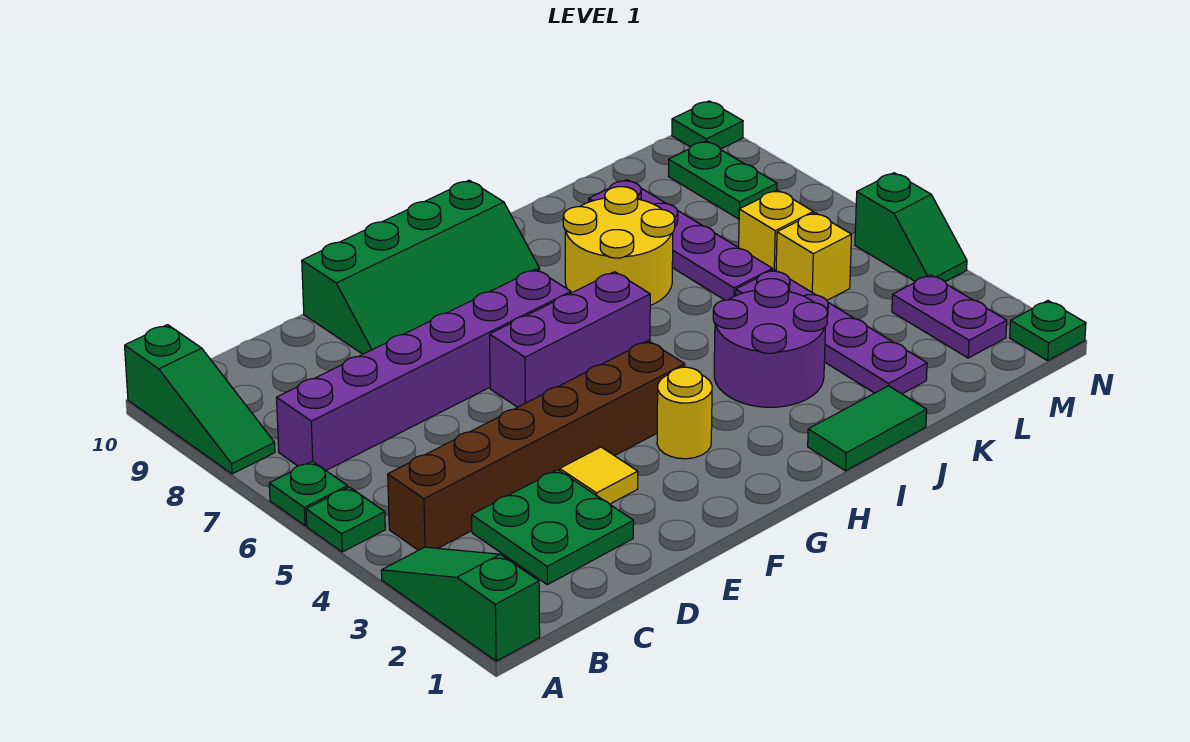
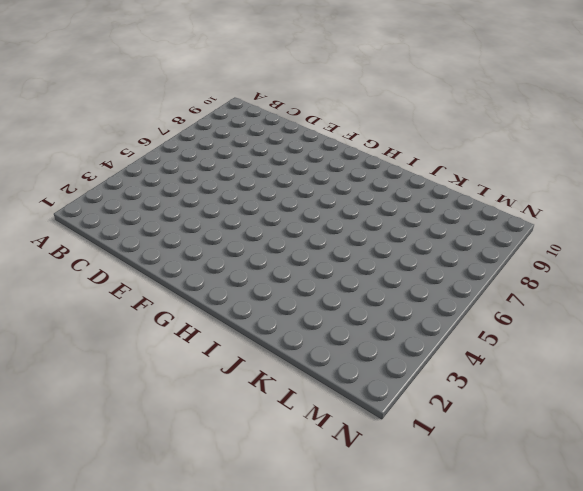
none -> green slope A1:A3 level 1 top 1
none -> green plate A5 level 1
none -> green plate A6 level 1

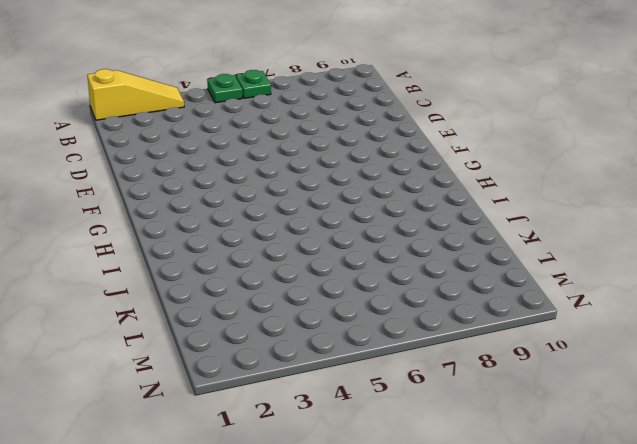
yellow slope A1:A3 level 1 top 1 -> green slope A1:A3 level 1 top 1
none -> green slope A8:A10 level 1 top 10
none -> brown brick B4:G4 level 1
none -> purple brick B7:G7 level 1

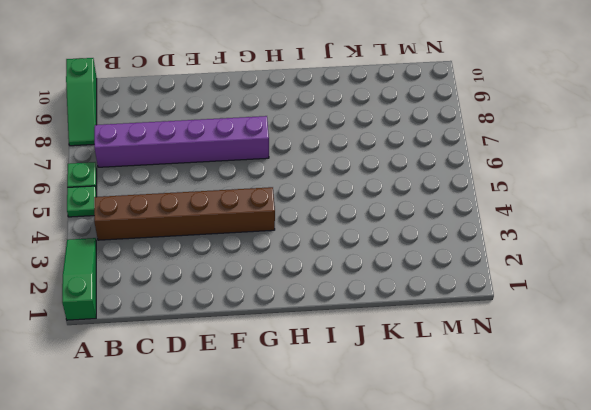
none -> green plate C2:D3 level 1
none -> yellow tile E3 level 1
none -> green slope E9:H10 level 1 top 10

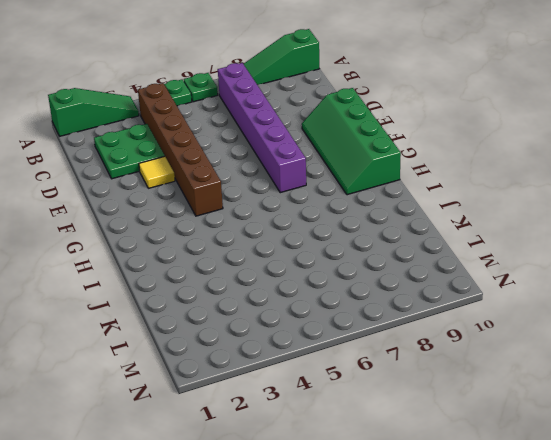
none -> purple brick F6:H6 level 1
none -> yellow round brick G3 level 1
none -> green tile I1:J1 level 1

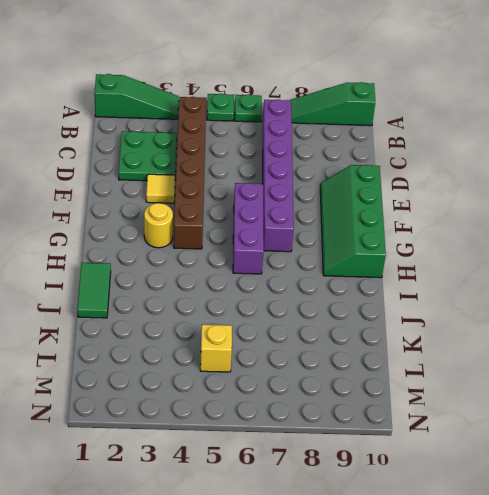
none -> purple round brick I3:J4 level 1
none -> yellow round brick I7:J8 level 1
none -> purple plate K2:K5 level 1

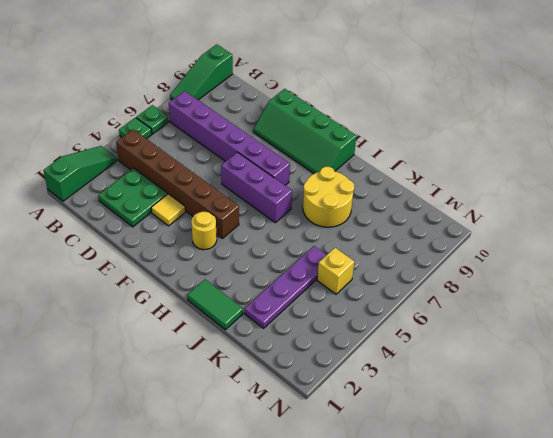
none -> purple round brick I3:J4 level 1
none -> purple plate K6:K9 level 1
none -> yellow brick L6 level 1

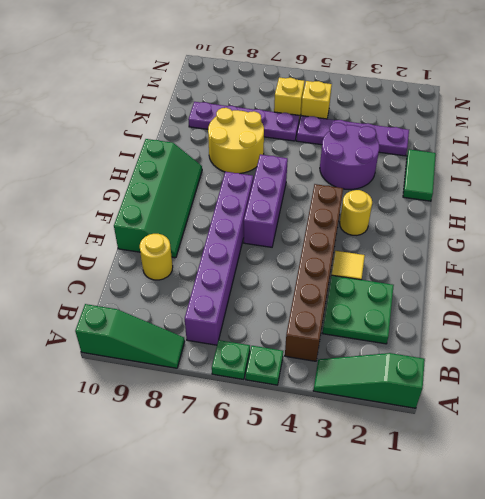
yellow round brick D9 level 1 -> none
none -> purple plate M2:M3 level 1
none -> green plate M8:M9 level 1
none -> green plate N1 level 1

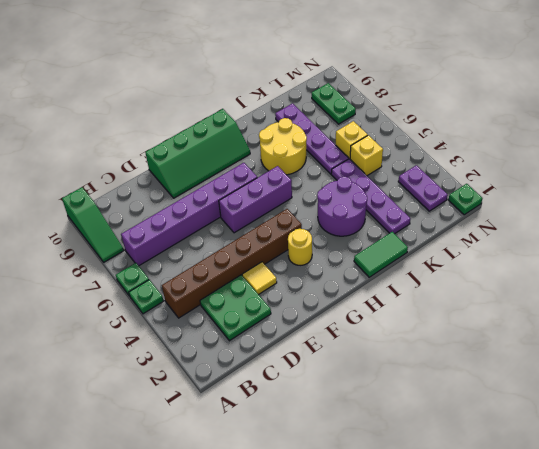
none -> green slope A1:A3 level 1 top 1
none -> green slope N4:N5 level 1 top 5
none -> green plate N10 level 1

